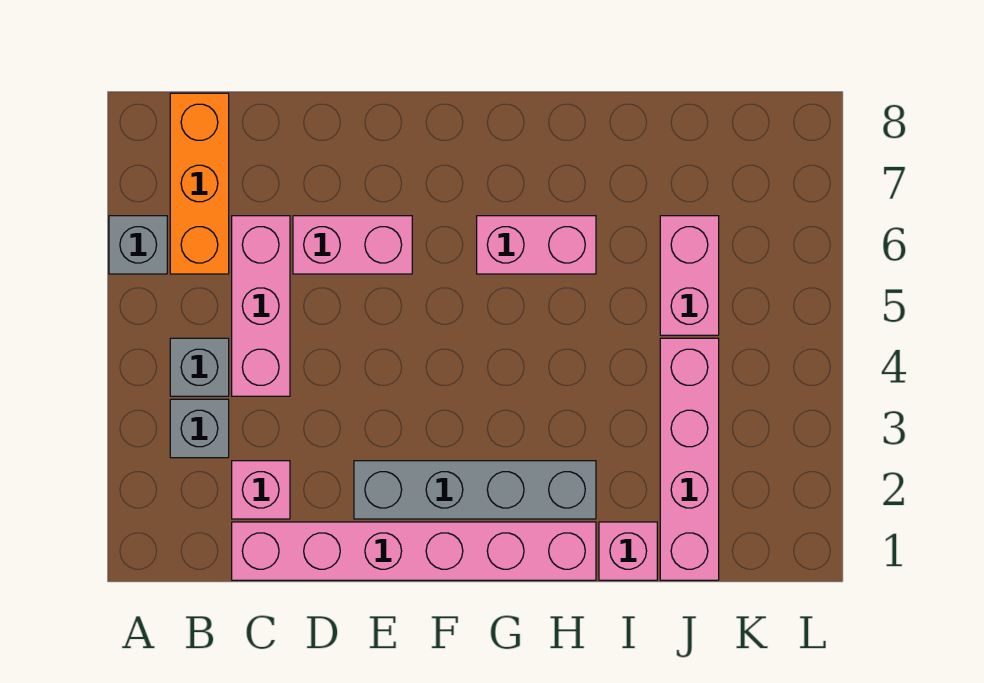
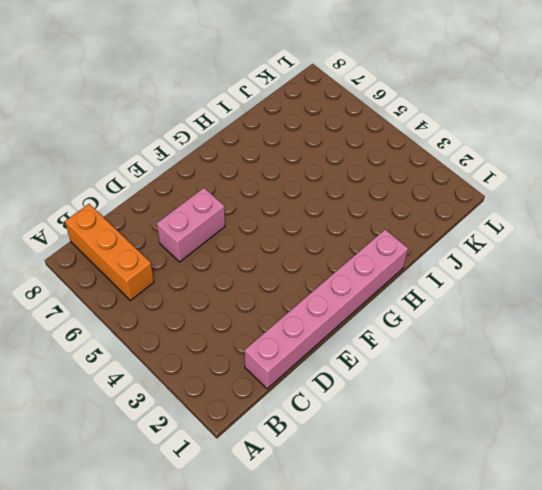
none -> grey brick A6 level 1
none -> grey brick B3 level 1
none -> grey brick B4 level 1

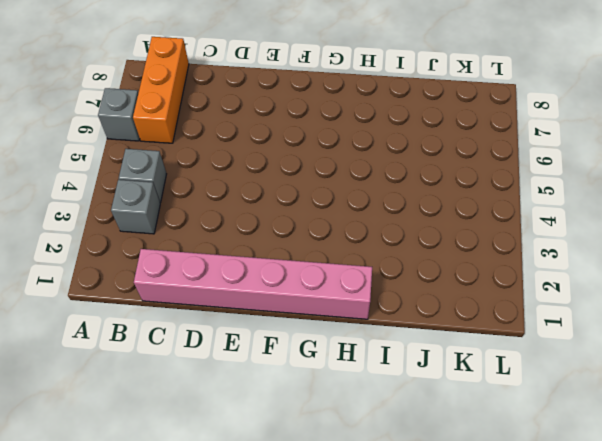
none -> pink brick C2 level 1
none -> pink brick C4:C6 level 1
none -> pink brick D6:E6 level 1

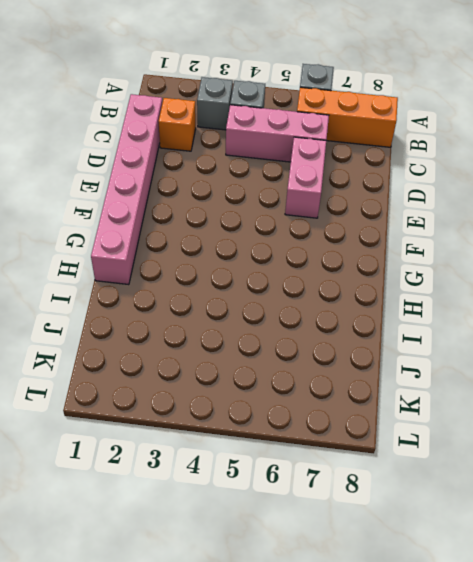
orange brick C2 level 1 -> pink brick C2 level 1
none -> grey brick E2:H2 level 1
none -> pink brick G6:H6 level 1
none -> pink brick I1 level 1

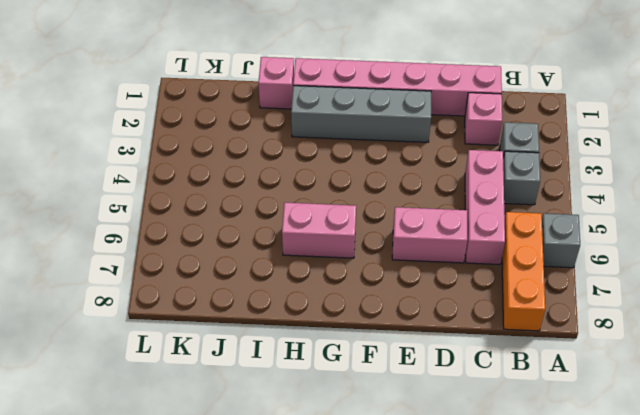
none -> pink brick J1:J4 level 1
none -> pink brick J5:J6 level 1

